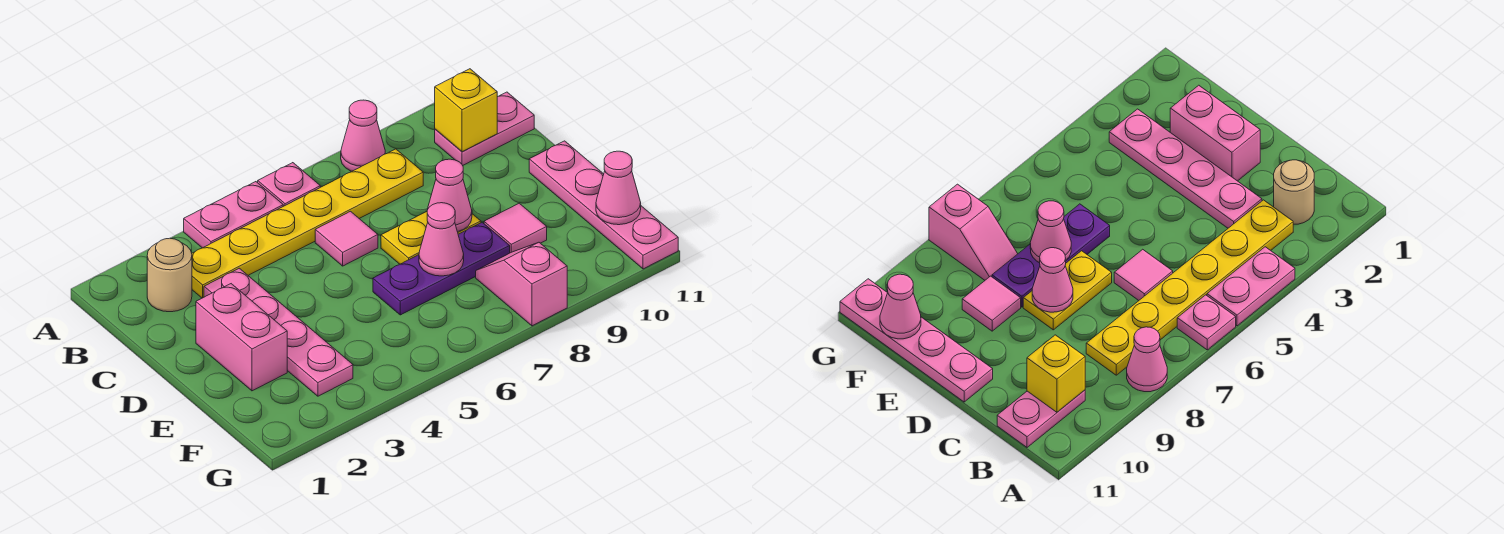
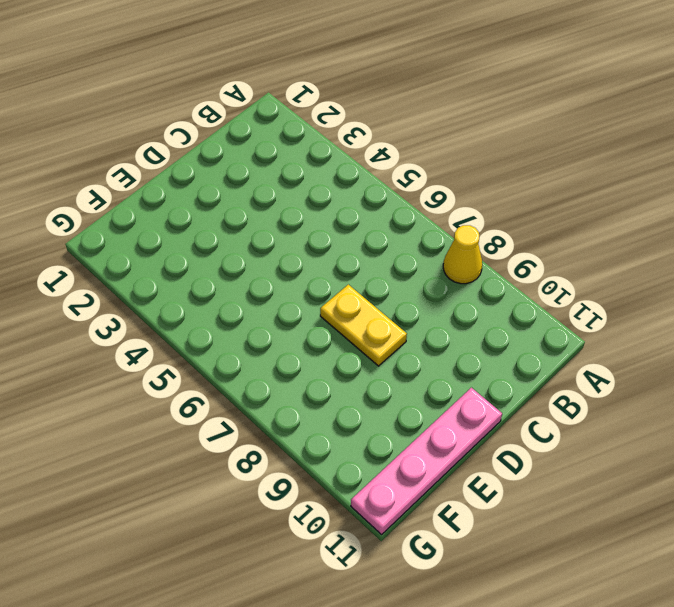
yellow cone A8 level 1 -> pink cone A8 level 1
none -> pink plate A4:A5 level 1
none -> pink plate A6 level 1
none -> tan round brick B2 level 1

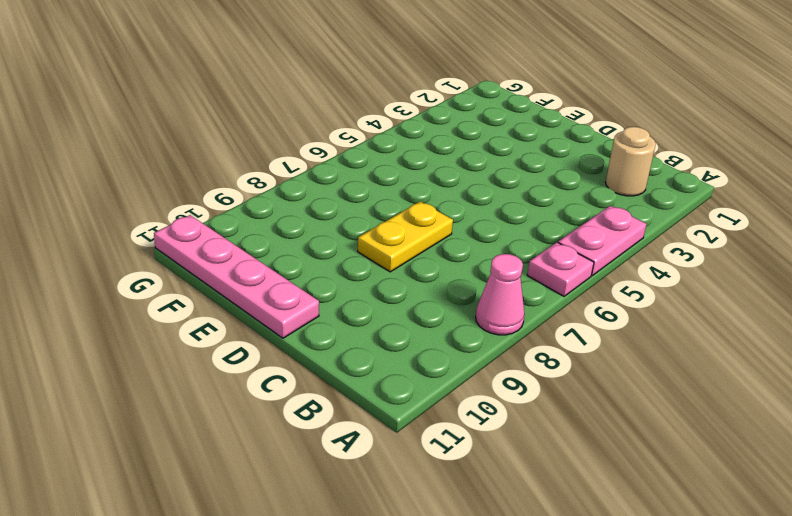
none -> yellow plate B3:B8 level 1
none -> pink plate B10:B11 level 1
none -> pink plate C3:F3 level 1

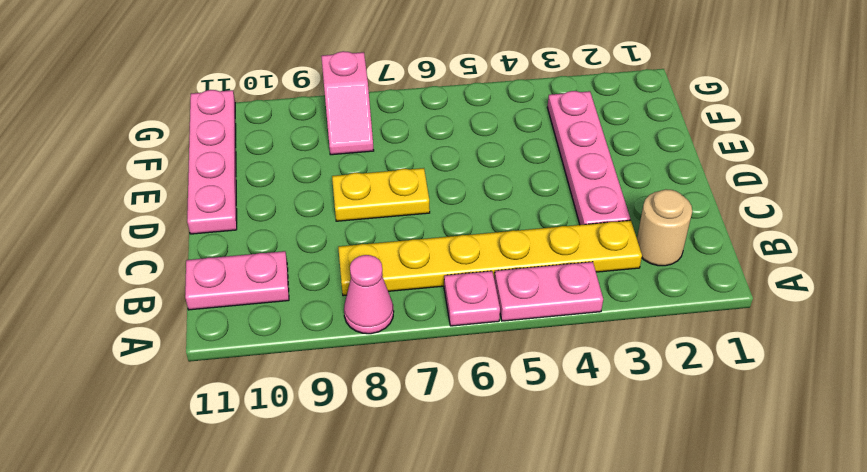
none -> pink tile C6 level 1
none -> pink brick D2:E2 level 1
none -> purple plate E6:E8 level 1

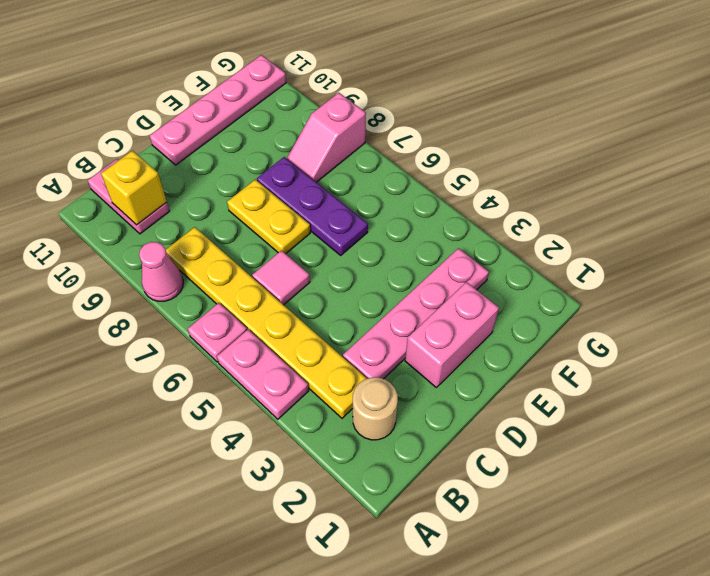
none -> pink tile E9 level 1
none -> pink cone D8 level 2
none -> pink cone E7 level 2

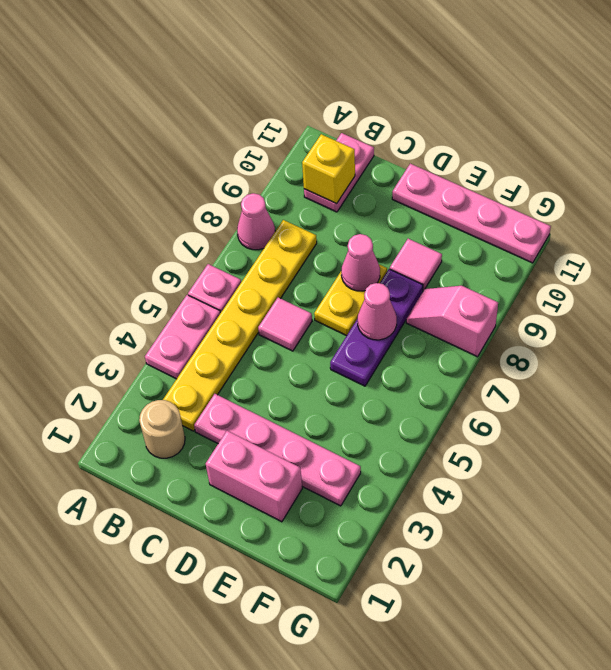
none -> pink cone F11 level 2

